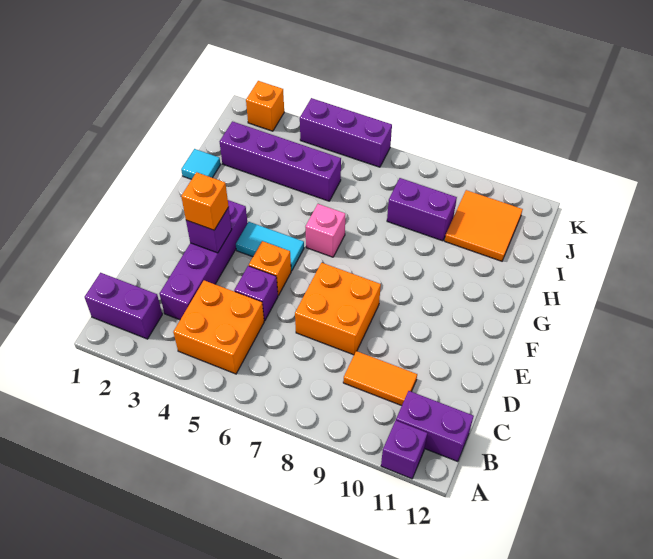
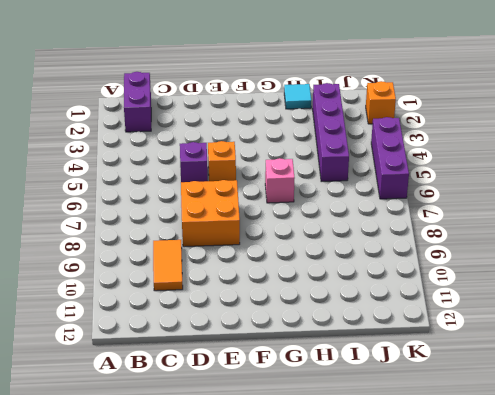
none -> purple brick A11 level 1
none -> orange brick B4:C5 level 1
none -> purple brick B11:B12 level 1

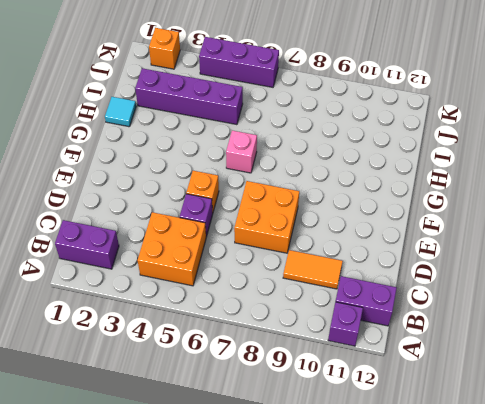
none -> purple brick C3:F3 level 1
none -> cyan tile F4:F5 level 1
none -> purple brick I8:I9 level 1

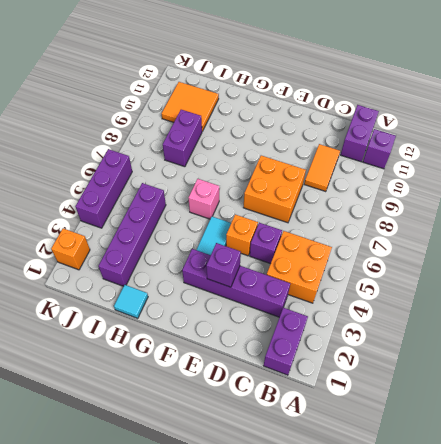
none -> orange brick E3 level 3

